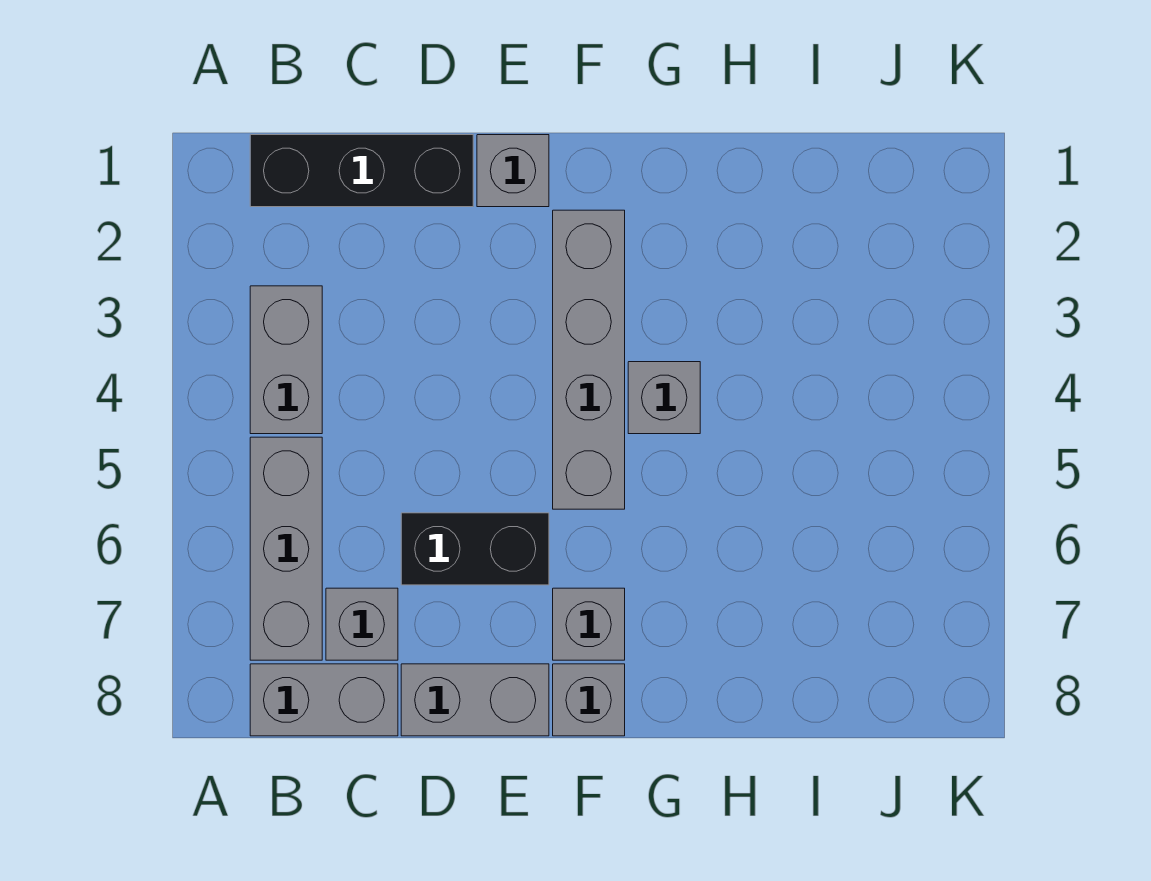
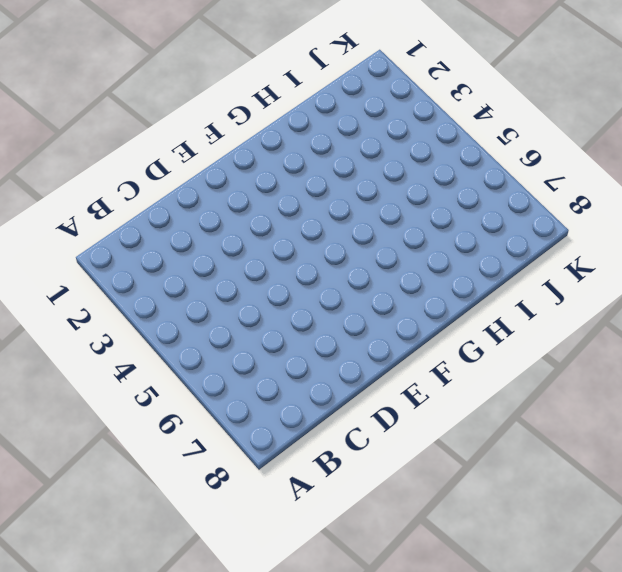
none -> black brick B1:D1 level 1
none -> grey brick B3:B4 level 1
none -> grey brick B5:B7 level 1

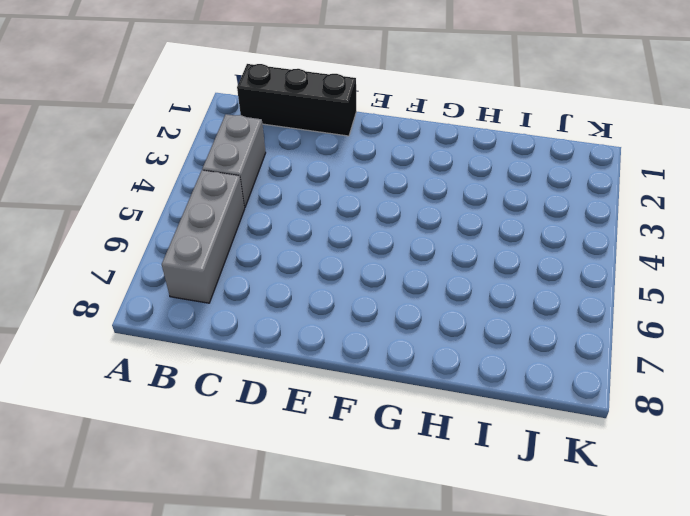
none -> grey brick B8:C8 level 1
none -> grey brick C7 level 1
none -> black brick D6:E6 level 1

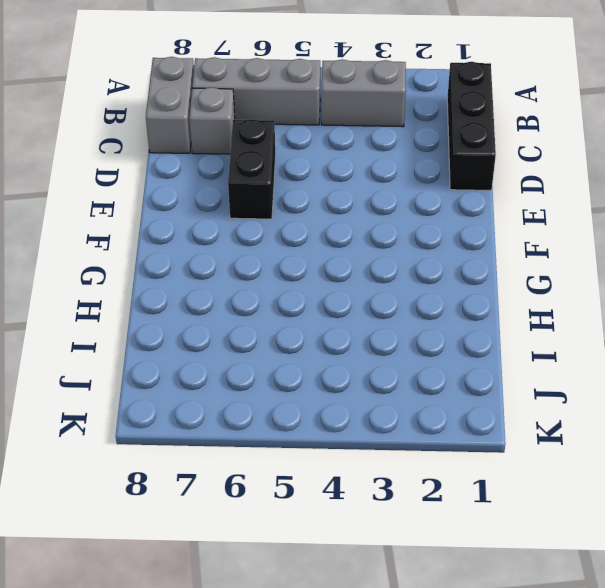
none -> grey brick D8:E8 level 1
none -> grey brick E1 level 1
none -> grey brick F2:F5 level 1

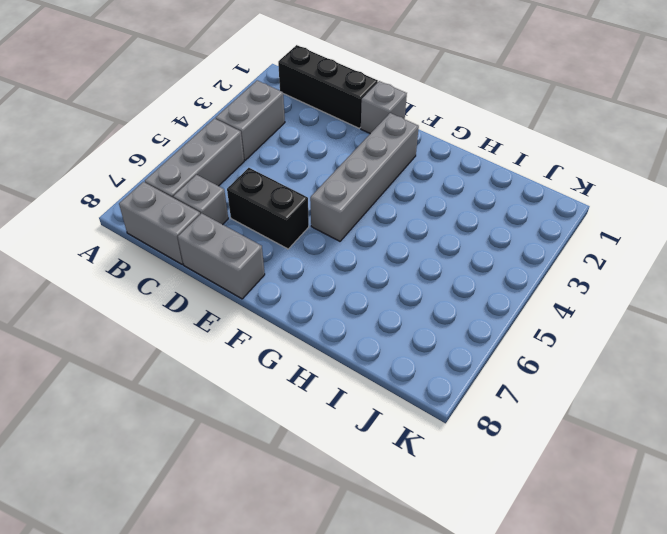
none -> grey brick F7 level 1
none -> grey brick F8 level 1
none -> grey brick G4 level 1

